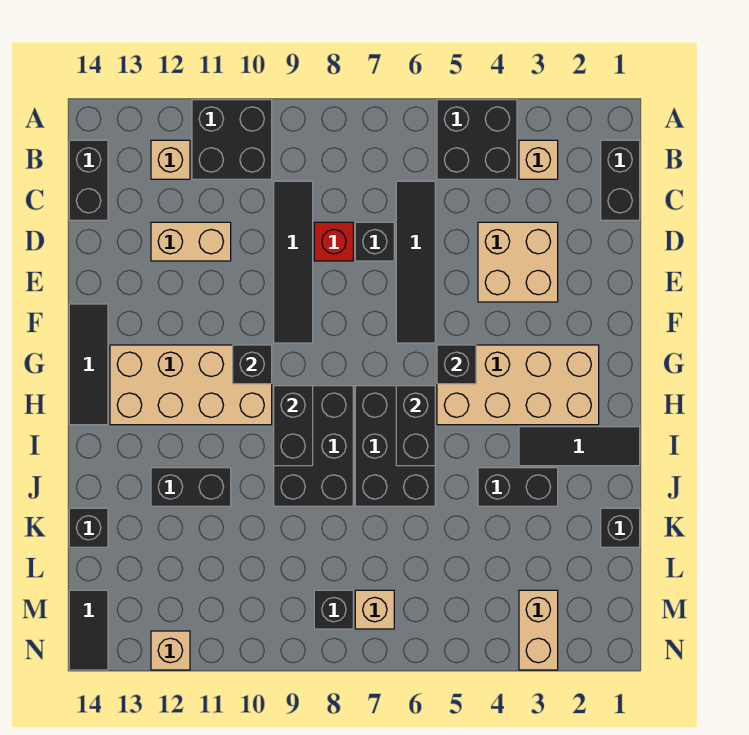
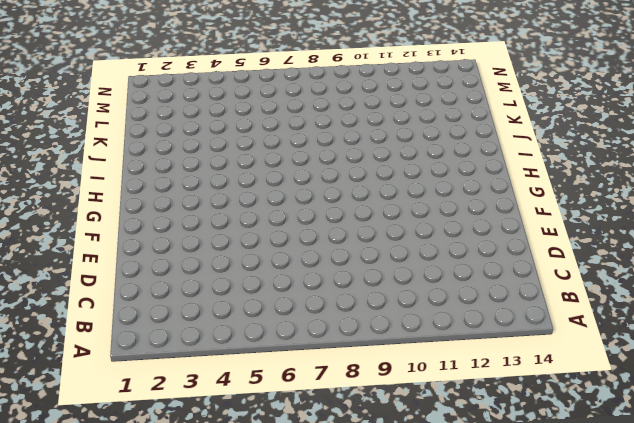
none -> black brick A4:B5 level 1
none -> black brick A10:B11 level 1
none -> black brick B1:C1 level 1
none -> tan brick B3 level 1

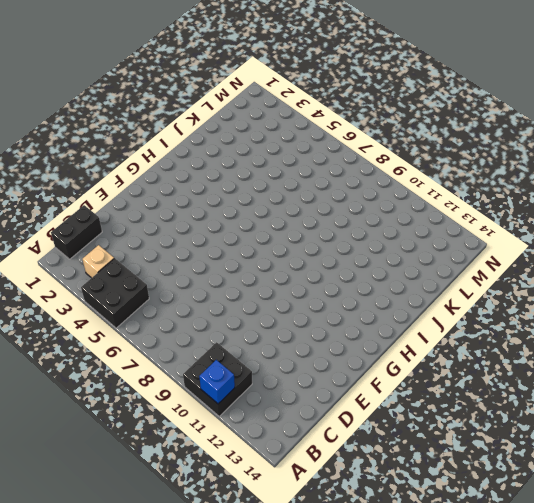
blue brick A11 level 2 -> none
none -> tan brick B12 level 1
none -> black brick B14:C14 level 1
none -> black tile C6:F6 level 1
none -> black tile C9:F9 level 1

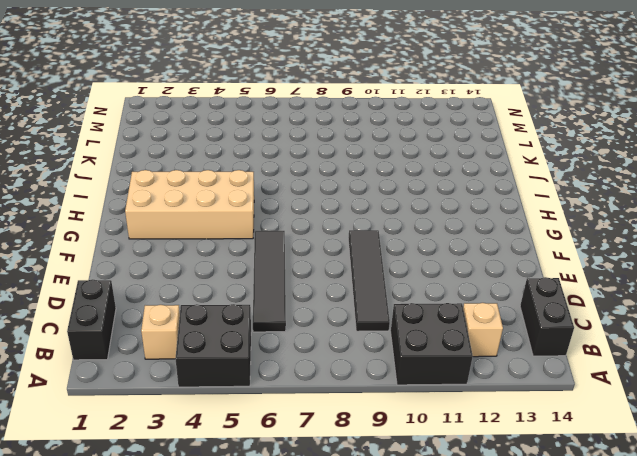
none -> tan brick D3:E4 level 1
none -> black brick D7 level 1
none -> red brick D8 level 1
none -> tan brick D11:D12 level 1

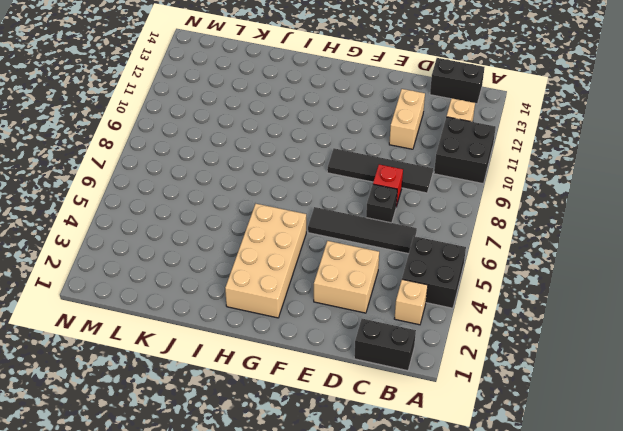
none -> black tile F14:H14 level 1
none -> tan brick G10:H13 level 1
none -> black brick H6:J7 level 1
none -> black brick H8:J9 level 1

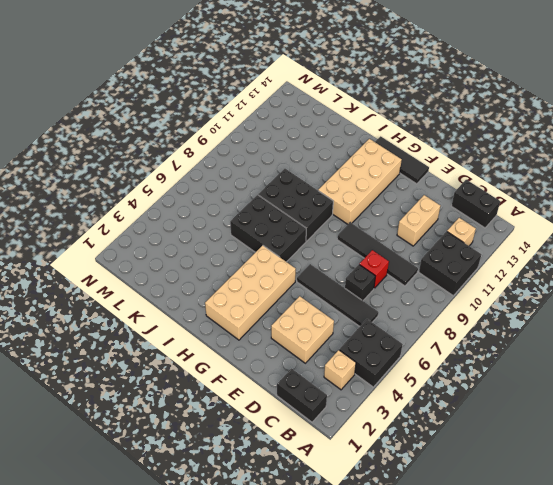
none -> black tile I1:I3 level 1
none -> black brick J3:J4 level 1
none -> black brick J11:J12 level 1
none -> black brick K1 level 1

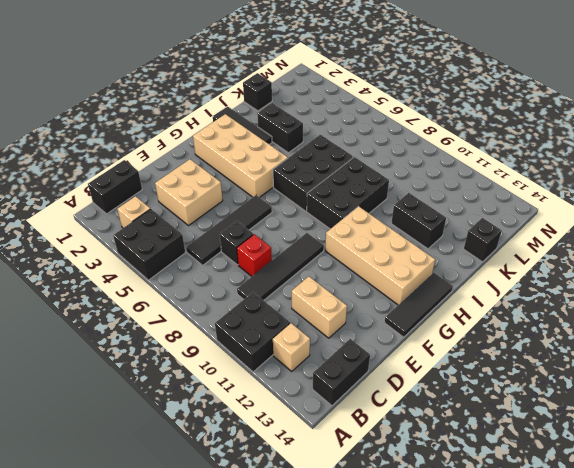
none -> tan brick M3:N3 level 1
none -> tan brick M7 level 1
none -> black brick M8 level 1
none -> black tile M14:N14 level 1

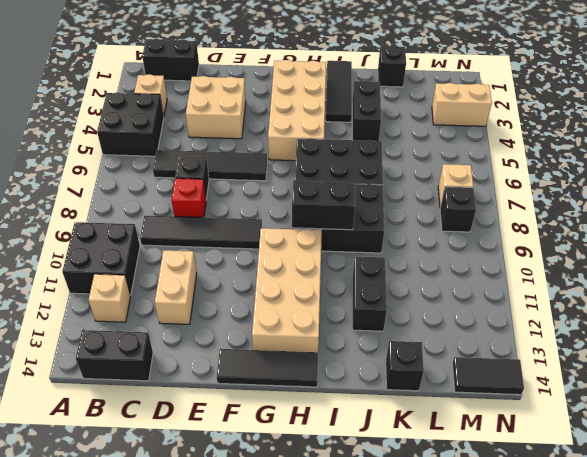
none -> tan brick N12 level 1
none -> black brick G5 level 2
none -> black brick G10 level 2
none -> black brick H6:I6 level 2

